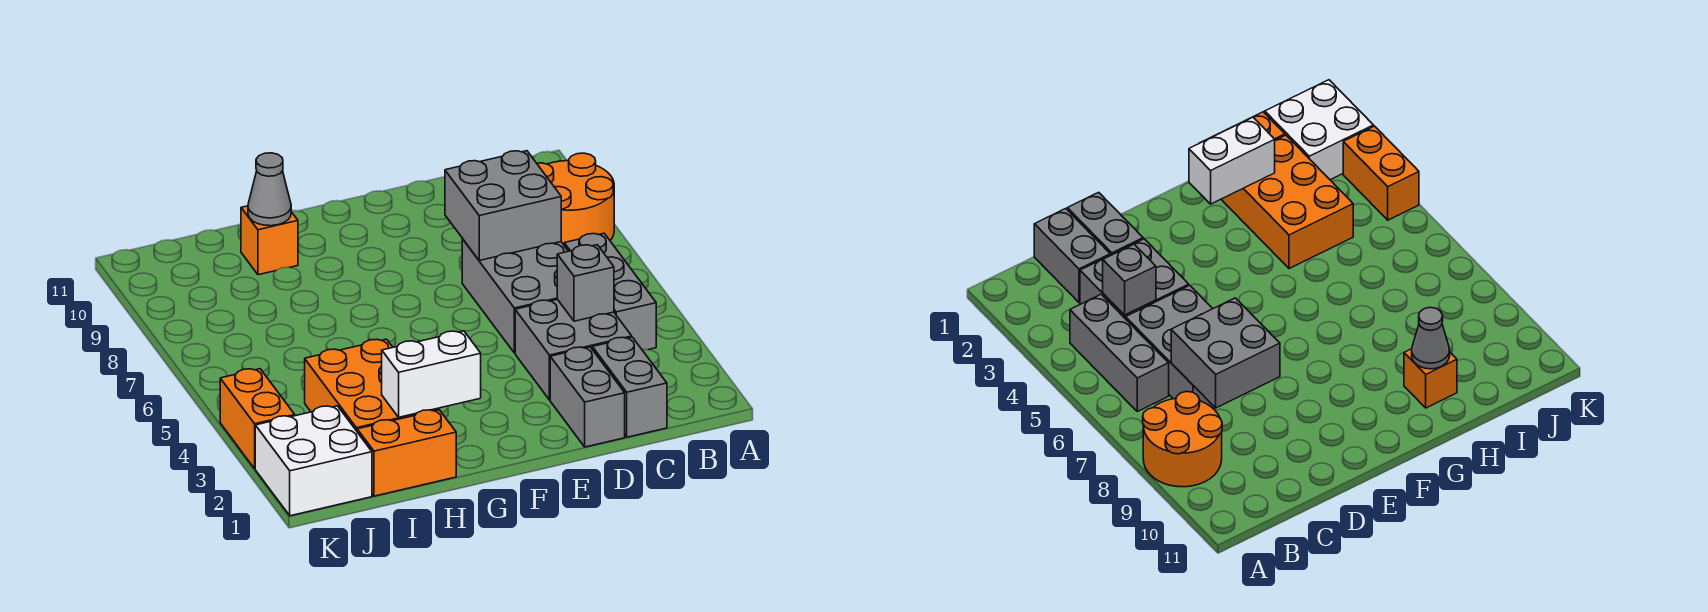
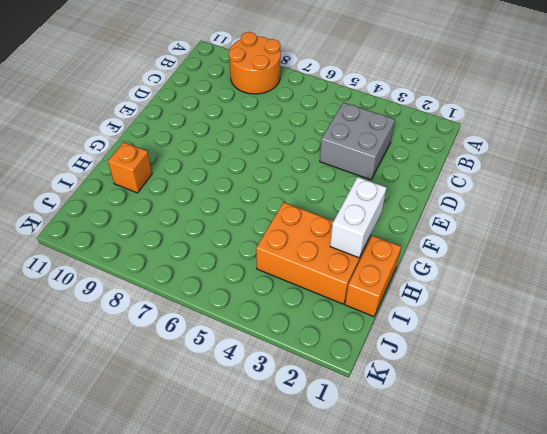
none -> grey brick B4:B6 level 1
none -> grey brick C1:C2 level 1
none -> grey brick C5:D7 level 1

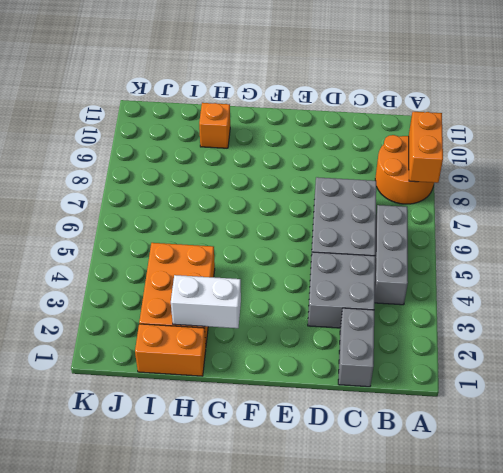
orange brick A8:A9 level 2 -> orange brick K3:K4 level 1
none -> grey brick D1:D2 level 1
none -> white brick J1:K2 level 1
none -> grey brick C4 level 2

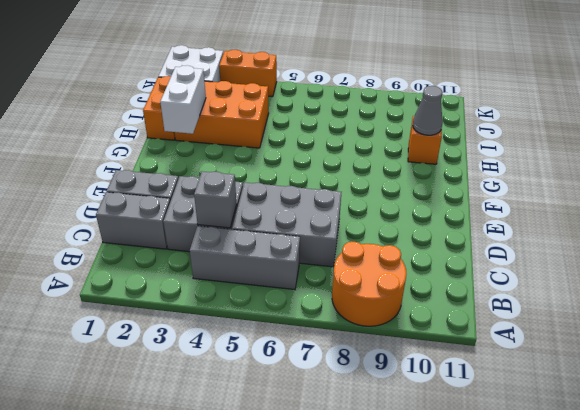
none -> grey brick C7:D8 level 2

